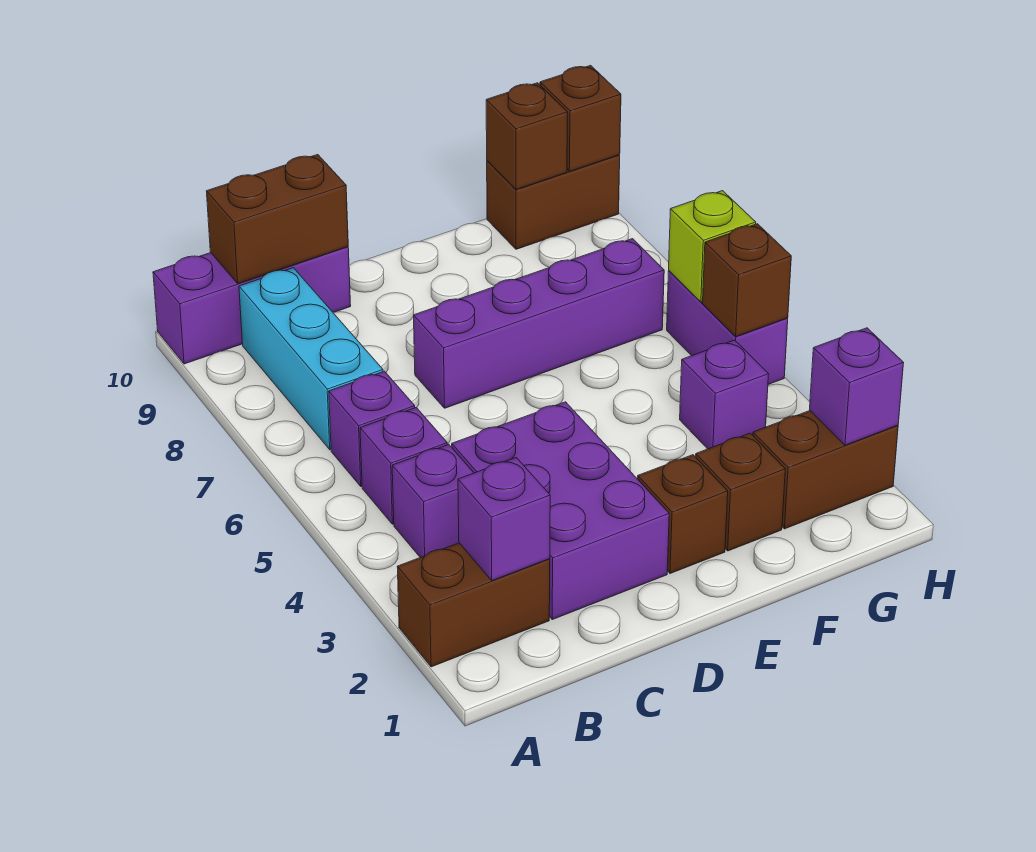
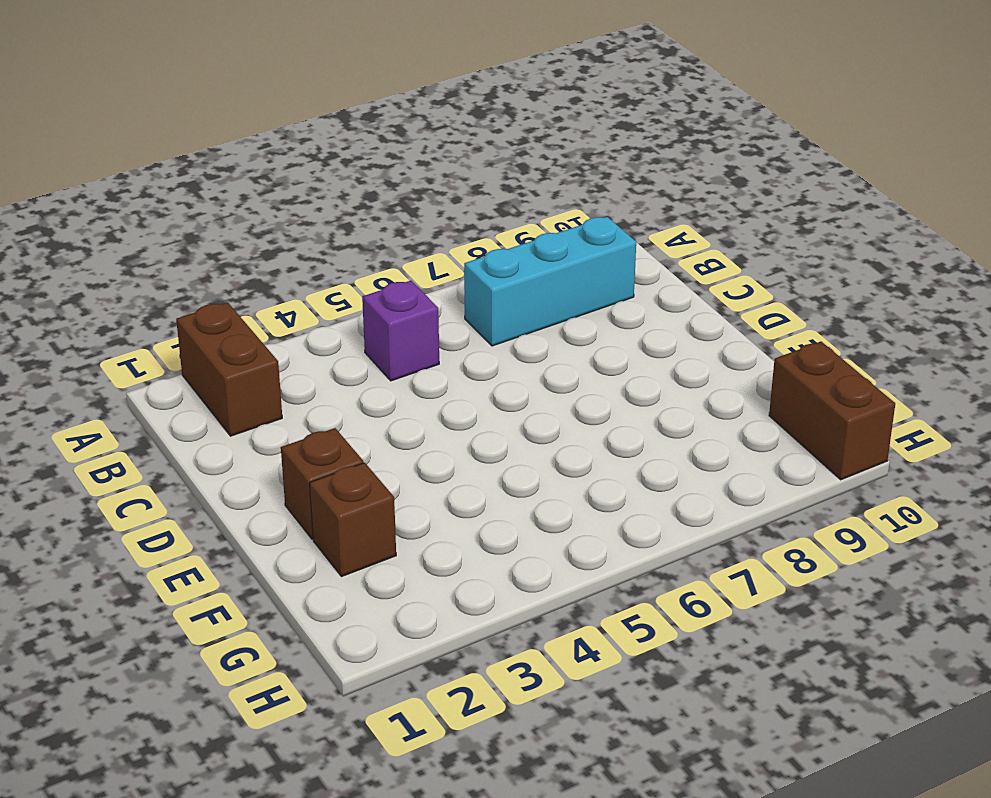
none -> purple brick A10:C10 level 1
none -> purple brick B4 level 1
none -> purple brick B6 level 1

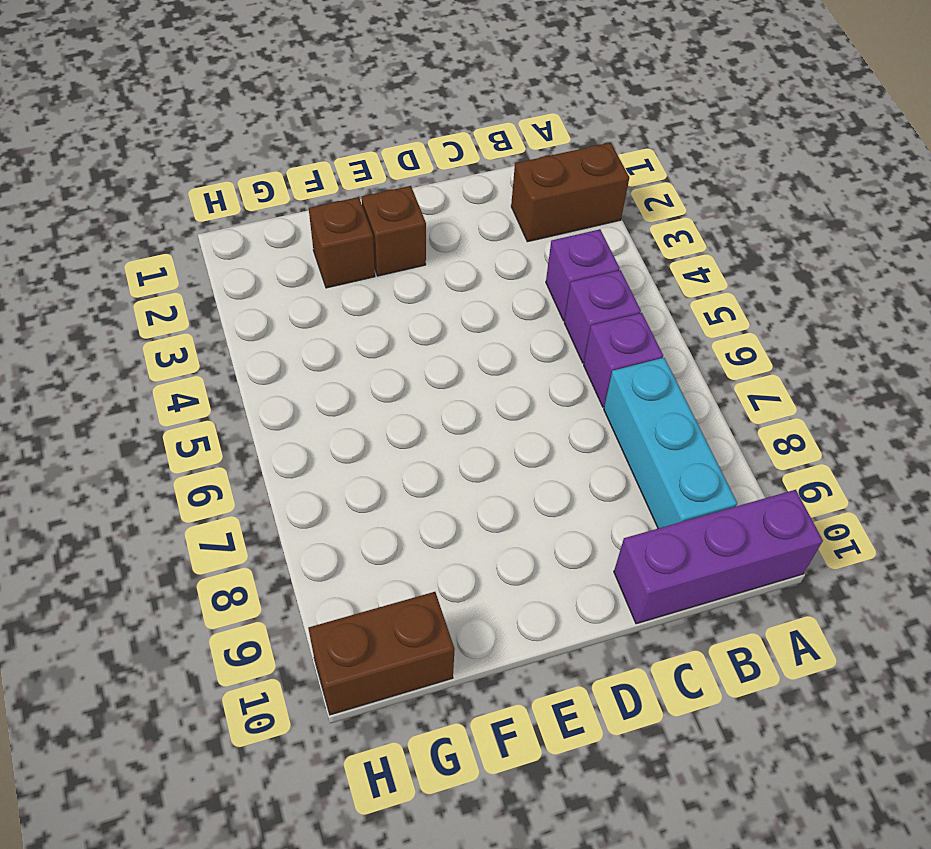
none -> purple brick C2:D4 level 1
none -> purple brick D7:G7 level 1
none -> brown brick G2:H2 level 1

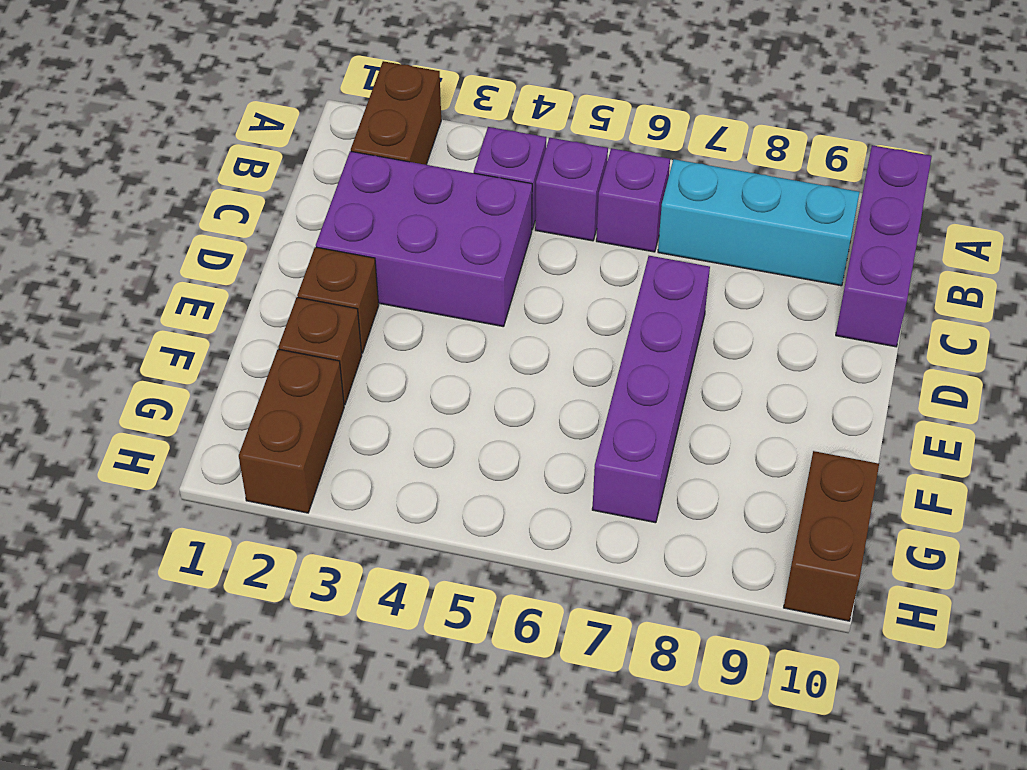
none -> purple brick G4 level 1
none -> purple brick H5:H6 level 1
none -> purple brick B2 level 2

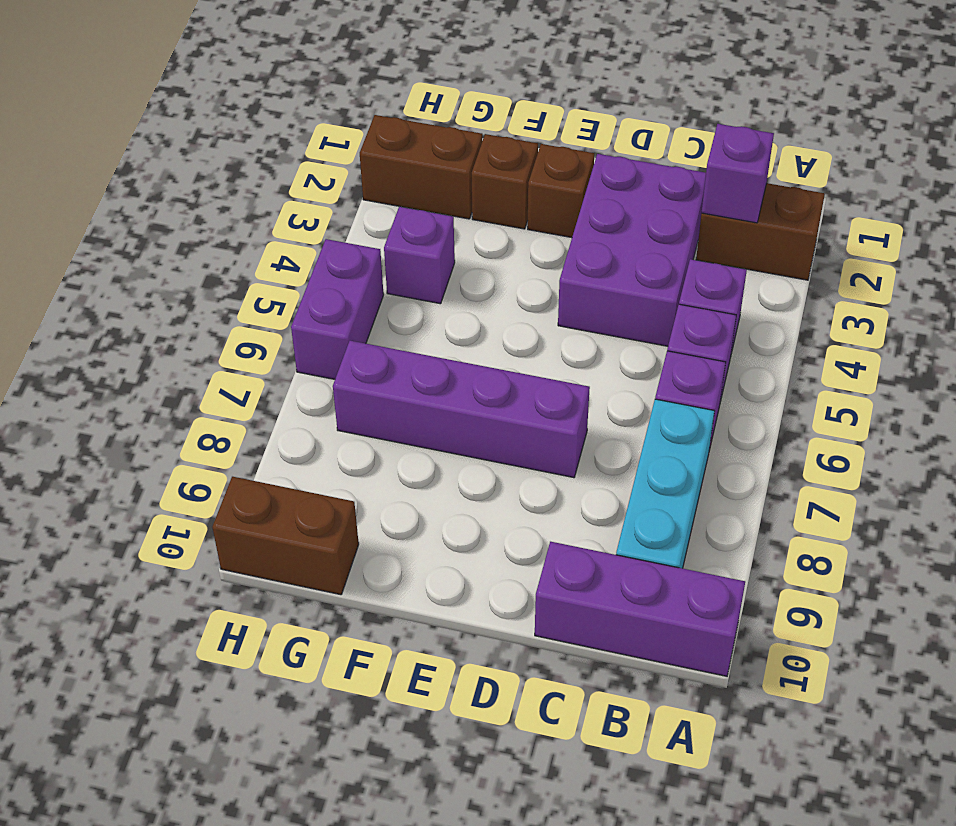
none -> brown brick B10:C10 level 2
none -> brown brick G10 level 2
none -> purple brick H2 level 2

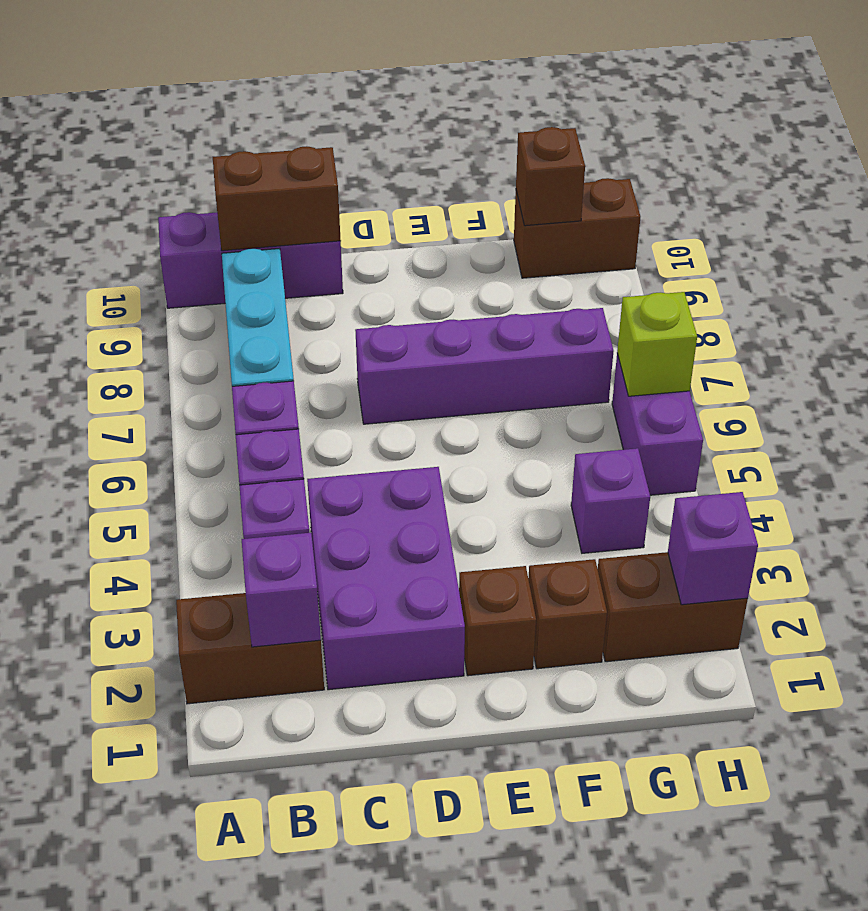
none -> brown brick H5 level 2
none -> brown brick H10 level 2

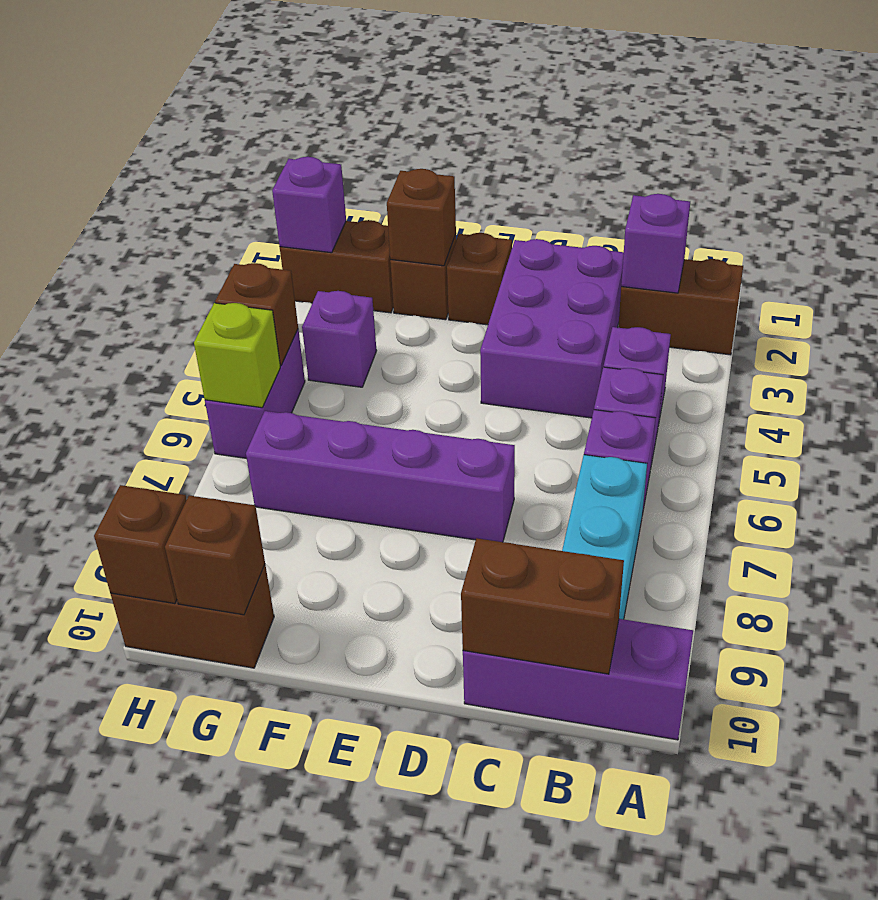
brown brick F2 level 2 -> none

